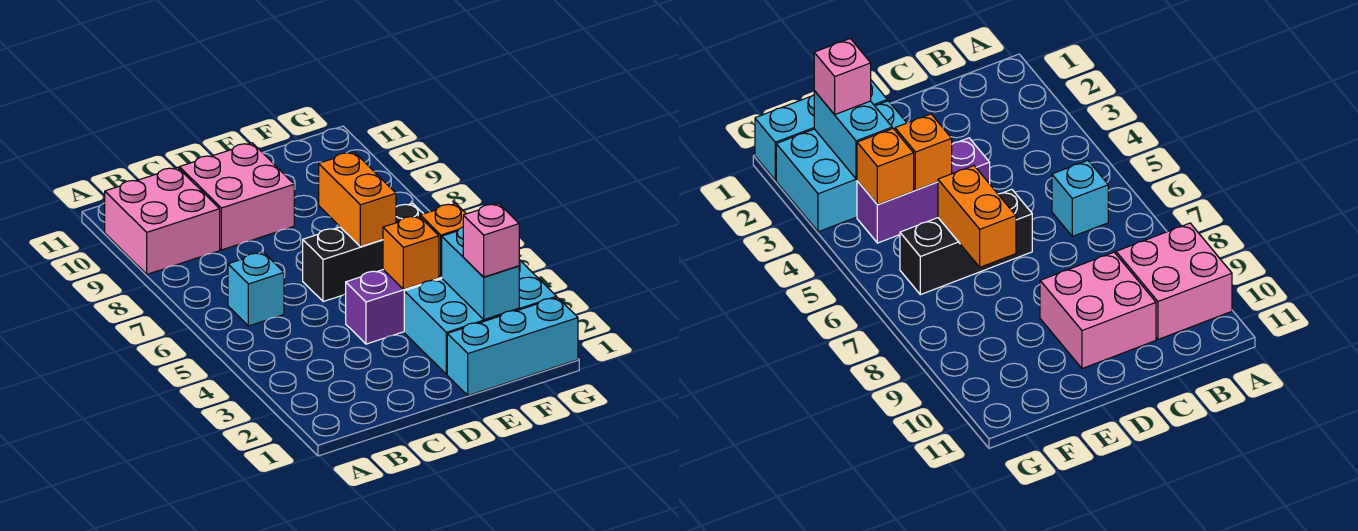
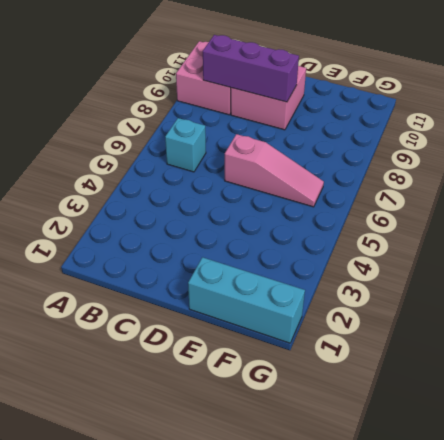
purple brick B9:D9 level 2 -> purple brick D4:F4 level 1
pink slope D6:F6 level 1 top D -> black brick D6:F6 level 1
none -> cyan brick E2:G3 level 1
none -> orange brick E4 level 2
none -> orange brick E6:E7 level 2

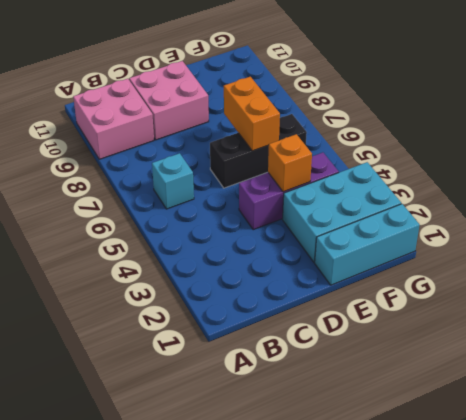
none -> cyan brick F2:F3 level 2
none -> orange brick F4 level 2
none -> pink brick F2 level 3

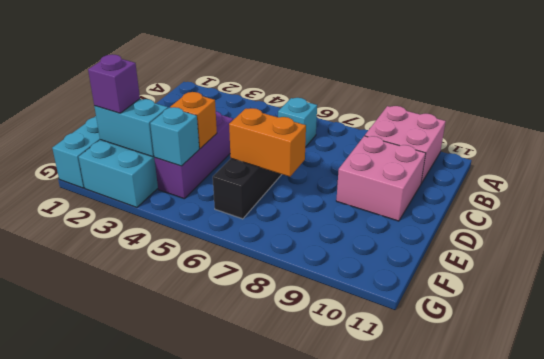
purple brick F2 level 3 -> pink brick F2 level 3
cyan brick F4 level 2 -> orange brick F4 level 2

